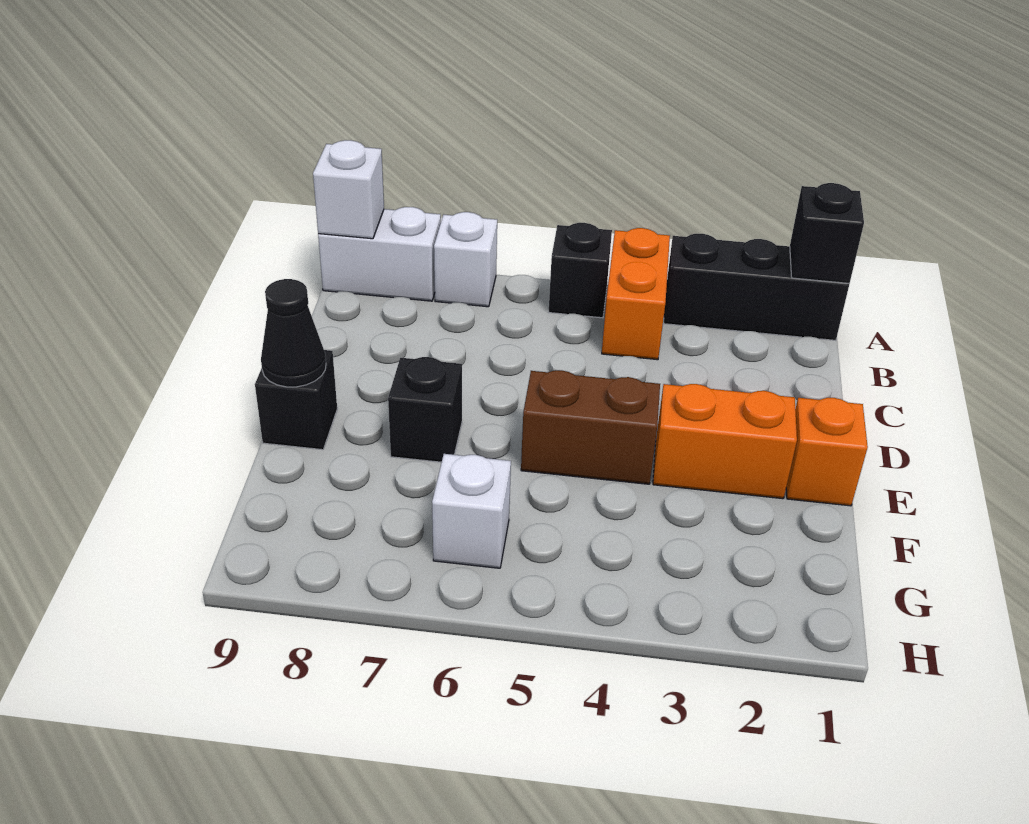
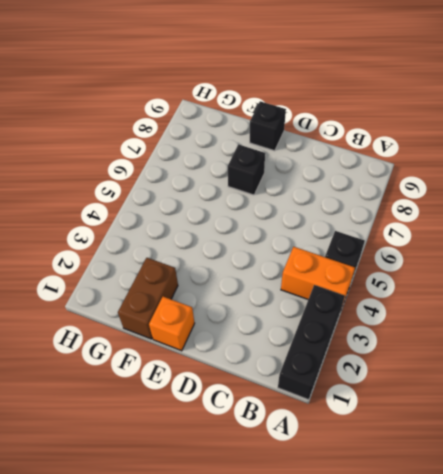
brown brick F1:F2 level 1 -> brown brick E4:E5 level 1
none -> white brick A7 level 1
none -> white brick A8:A9 level 1
none -> orange brick E2:E3 level 1

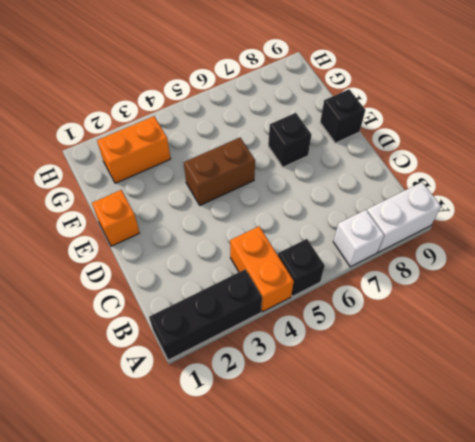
orange brick G2:G3 level 1 -> orange brick E2:E3 level 1
none -> white brick G6 level 1
none -> black brick A1 level 2
none -> white brick A9 level 2

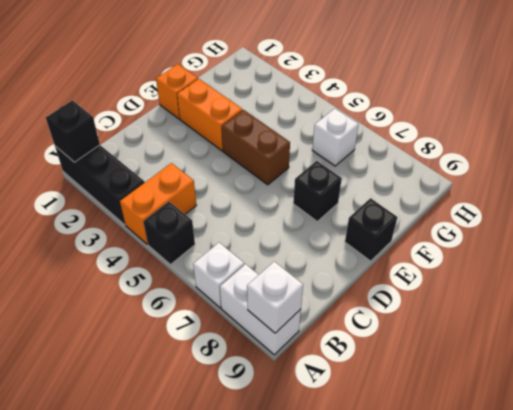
none -> black cone E9 level 2

